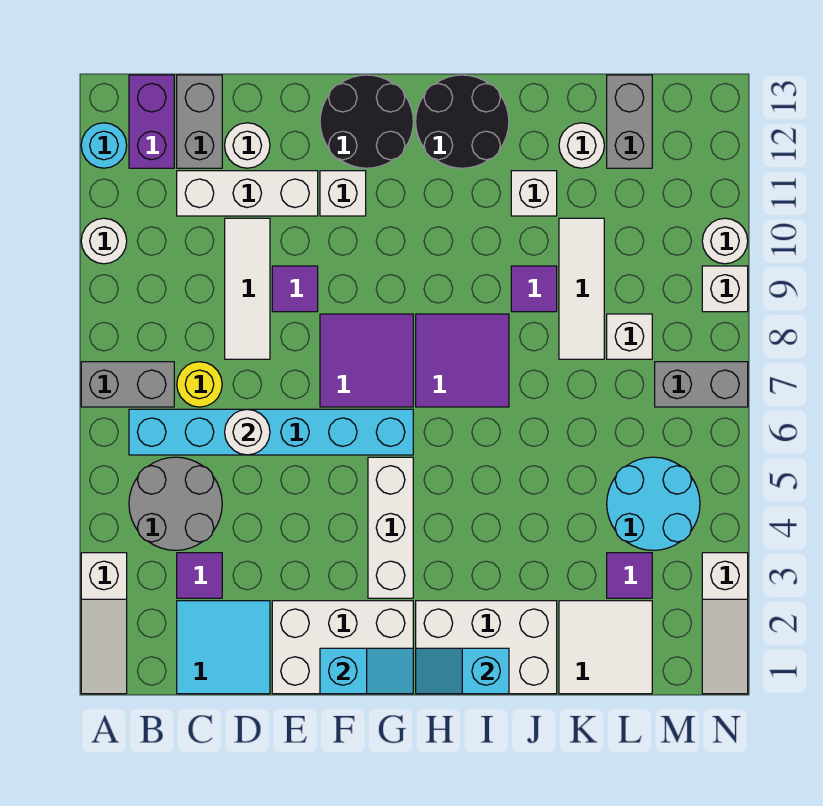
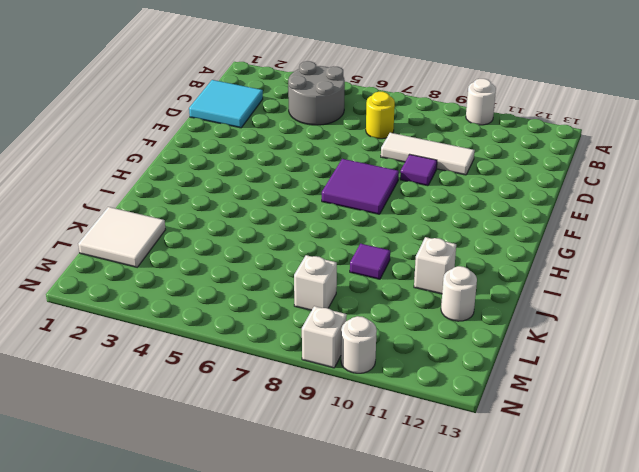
none -> white slope A1:A3 level 1 top 3
none -> grey brick A7:B7 level 1
none -> cyan round brick A12 level 1
none -> cyan brick B6:G6 level 1

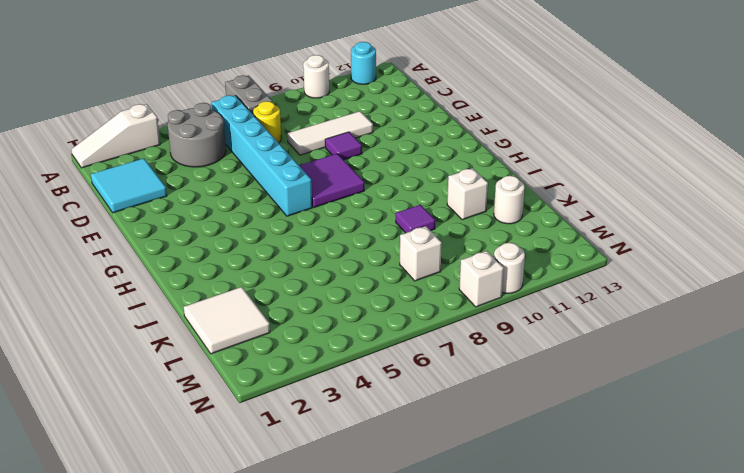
none -> purple brick B12:B13 level 1
none -> purple tile C3 level 1
none -> white brick C11:E11 level 1
none -> grey brick C12:C13 level 1

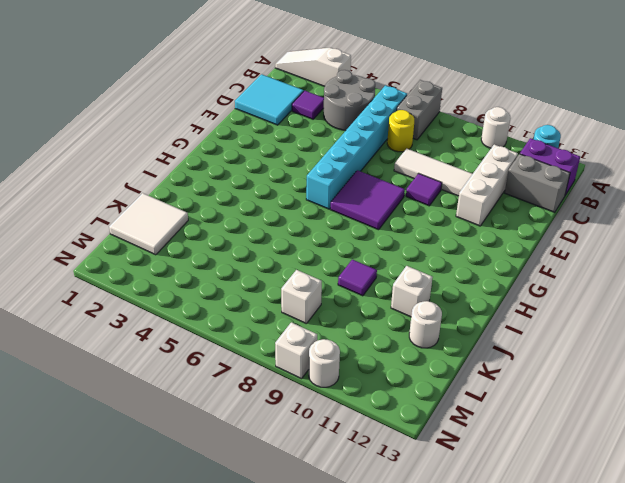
none -> white round brick D12 level 1
none -> white brick E1:G2 level 1
none -> white brick F11 level 1
none -> black round brick F12:G13 level 1

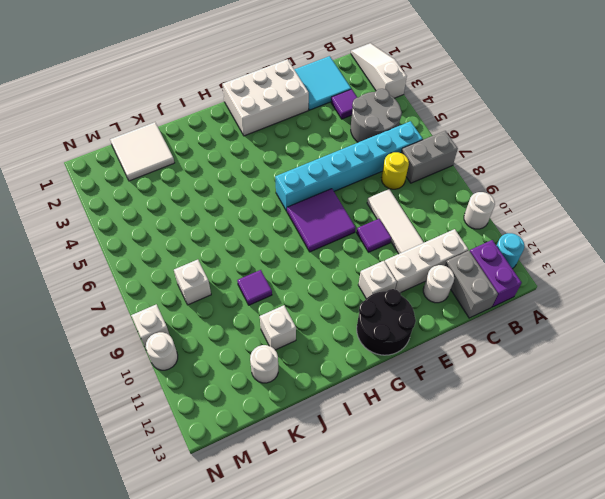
none -> white brick G3:G5 level 1
none -> white brick H1:J2 level 1
none -> purple tile H7:I8 level 1
none -> black round brick H12:I13 level 1

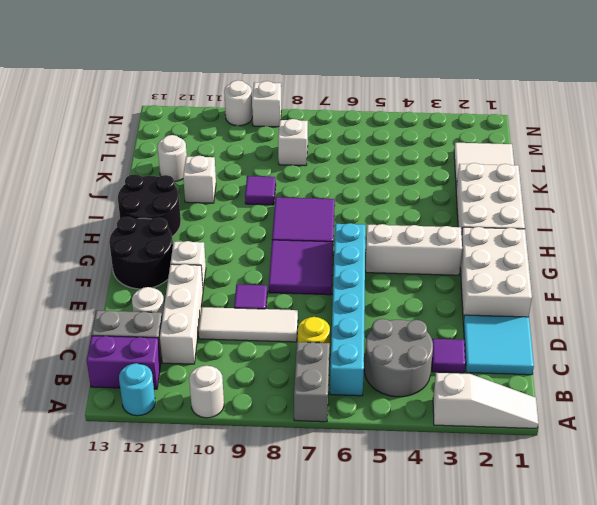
none -> white tile K8:K10 level 1
none -> purple tile L3 level 1
none -> cyan round brick L4:M5 level 1
none -> grey brick L12:L13 level 1

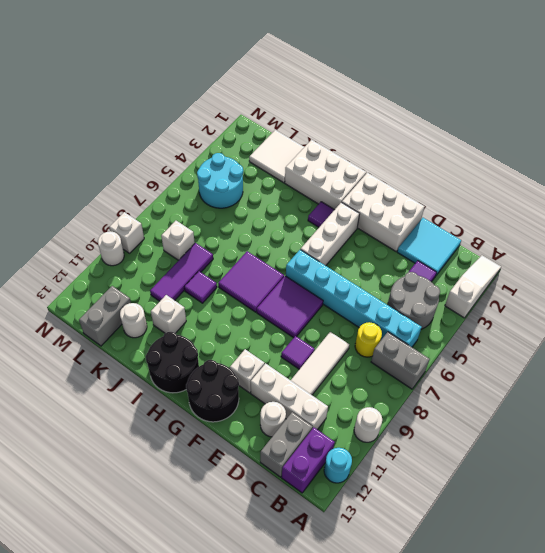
purple tile H3 level 1 -> purple tile L3 level 1
purple tile K8:K10 level 1 -> white tile K8:K10 level 1
none -> grey brick M7:N7 level 1
none -> white slope N1:N3 level 1 top 3
none -> white round brick D6 level 2
none -> cyan slope F1:G1 level 2 top F

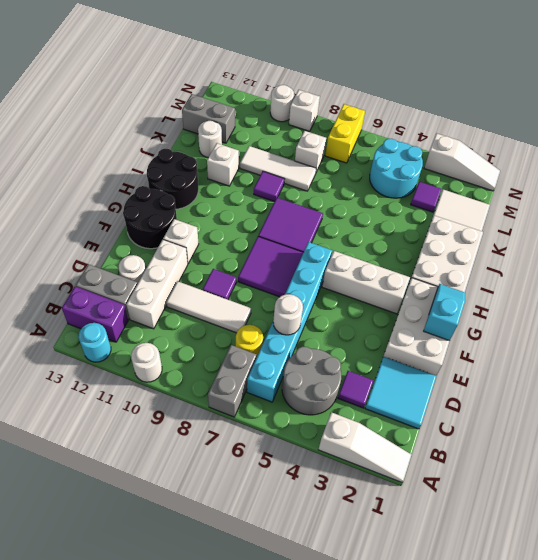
yellow brick M7:N7 level 1 -> grey brick M7:N7 level 1
none -> cyan slope H1:I1 level 2 top I

